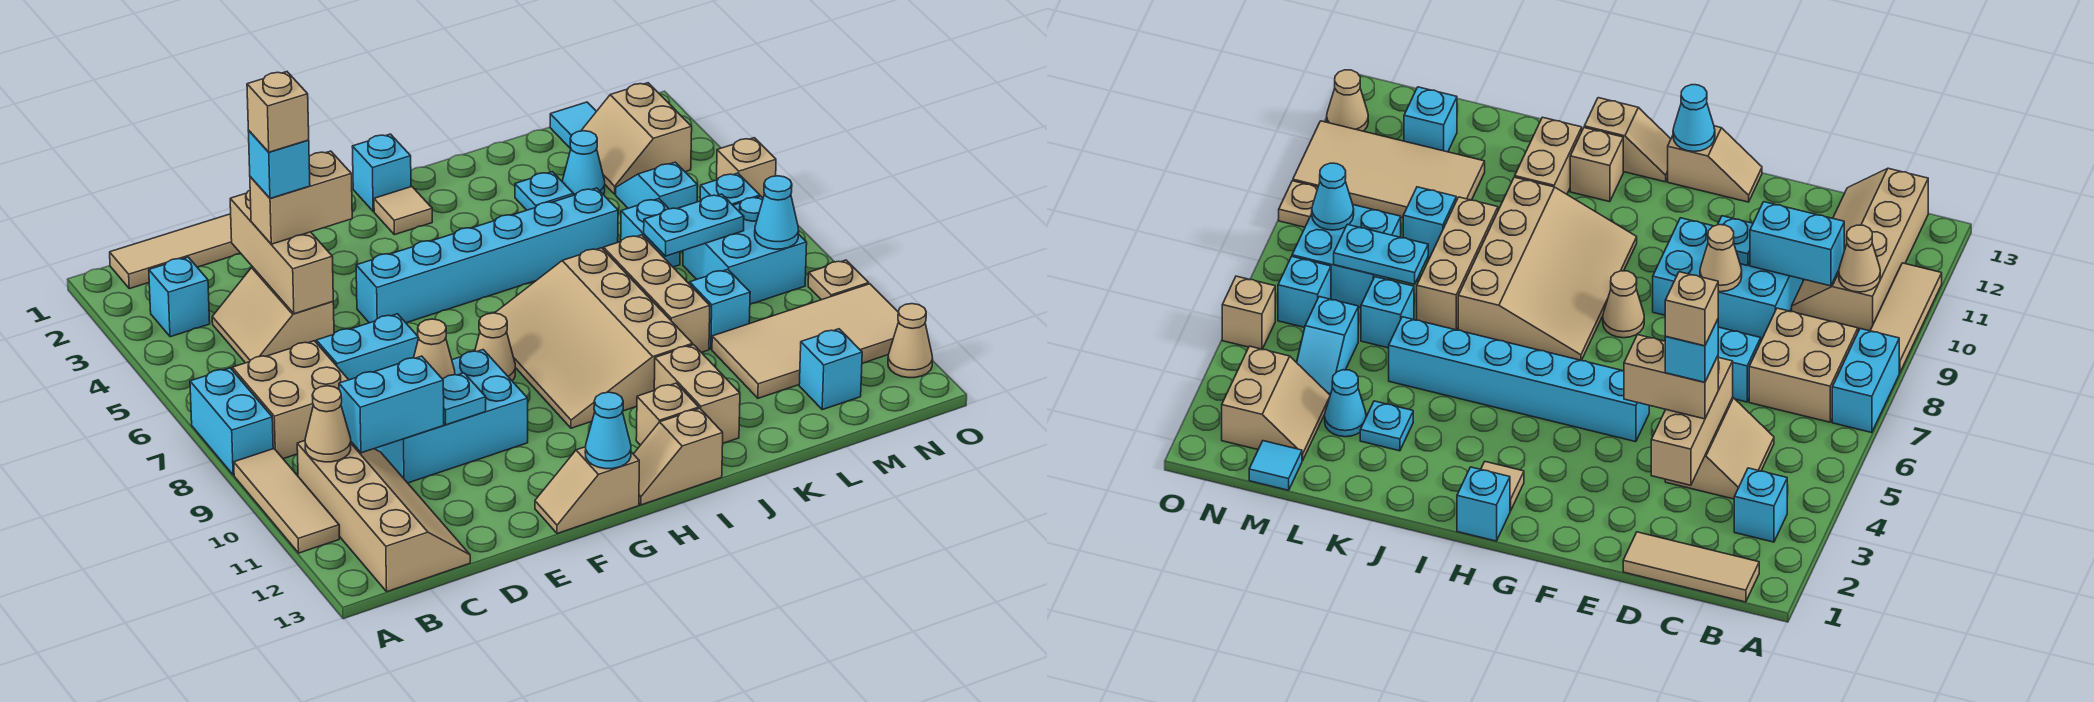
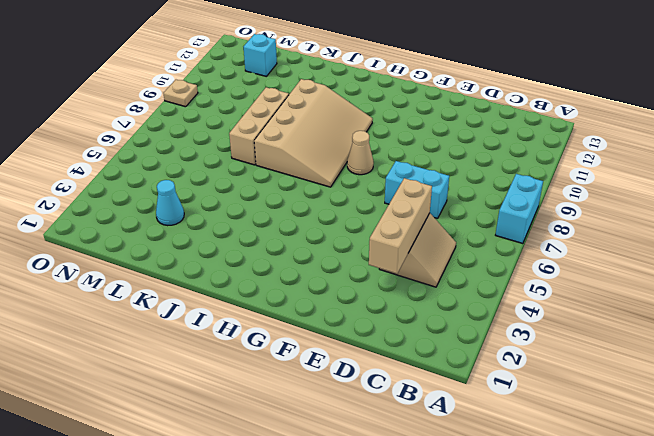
none -> tan tile A9:A11 level 1
none -> tan tile B1:D1 level 1
none -> cyan brick B3 level 1
none -> tan brick B7:C8 level 1

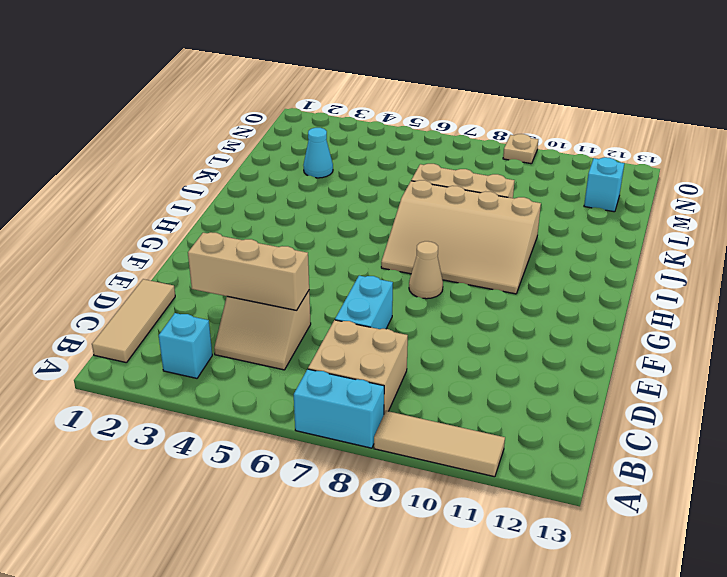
none -> tan slope B10:C13 level 1 top B
none -> cyan brick D9:F10 level 1
none -> cyan brick F5:K5 level 1
none -> tan slope F13:G13 level 1 top G

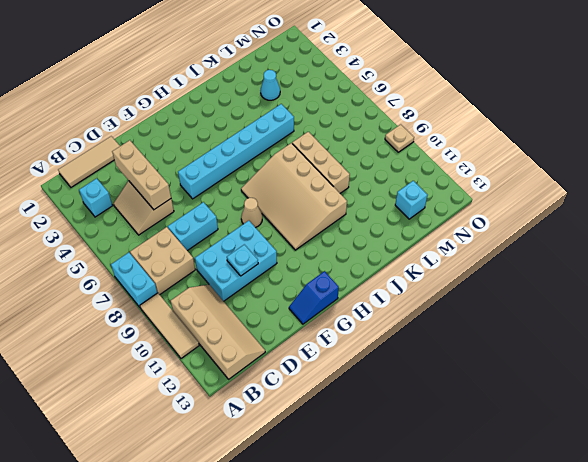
blue slope F13:G13 level 1 top G -> tan slope F13:G13 level 1 top G
none -> cyan brick H1 level 1
none -> tan tile H2 level 1
none -> tan slope H13:I13 level 1 top I
none -> tan brick I12 level 1

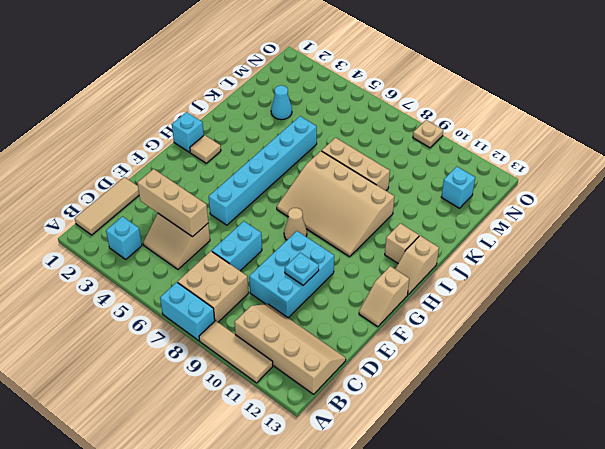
none -> tan brick J11:J12 level 1
none -> cyan plate K3 level 1
none -> cyan brick L6 level 1
none -> cyan brick L9 level 1

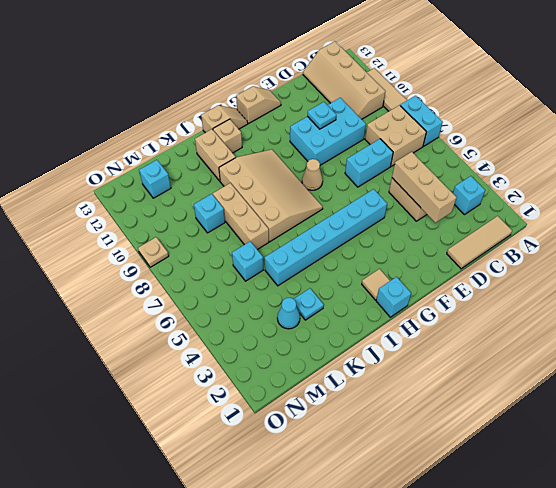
none -> tan tile L10:O11 level 1
none -> cyan tile M1 level 1
none -> tan slope M2:N3 level 1 top N
none -> cyan slope M4:M5 level 1 top 5

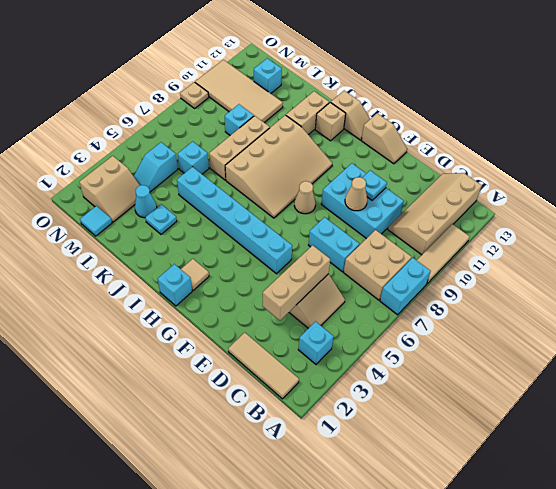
none -> cyan brick M7:N8 level 1
none -> cyan brick N6 level 1
none -> tan brick O5 level 1
none -> tan cone O12 level 1

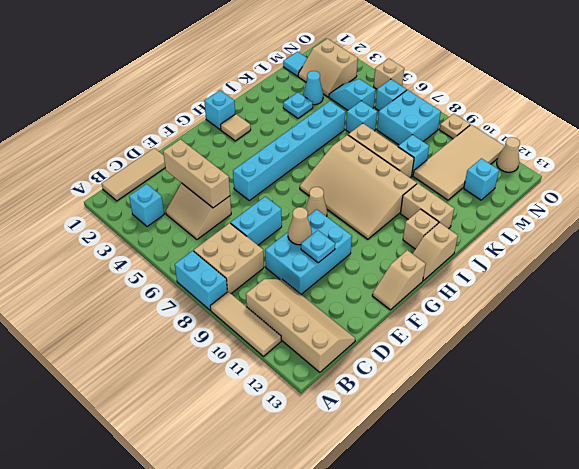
none -> tan cone B10 level 2
none -> cyan brick C10:D10 level 2
none -> cyan cone G13 level 2
none -> cyan plate L7:M7 level 2

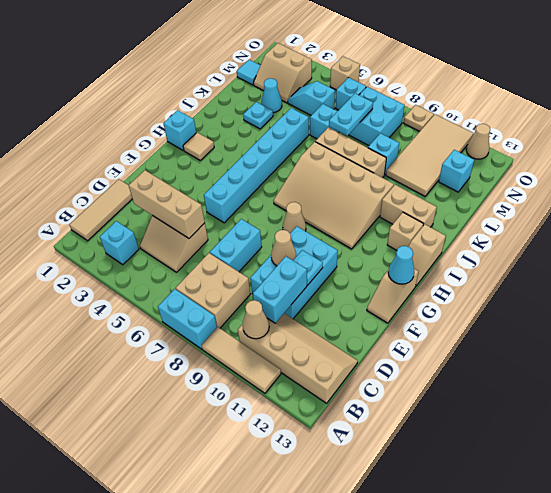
none -> cyan cone N8 level 2
none -> tan brick D4:E4 level 3
none -> cyan brick D4 level 4
none -> tan brick D4 level 5

